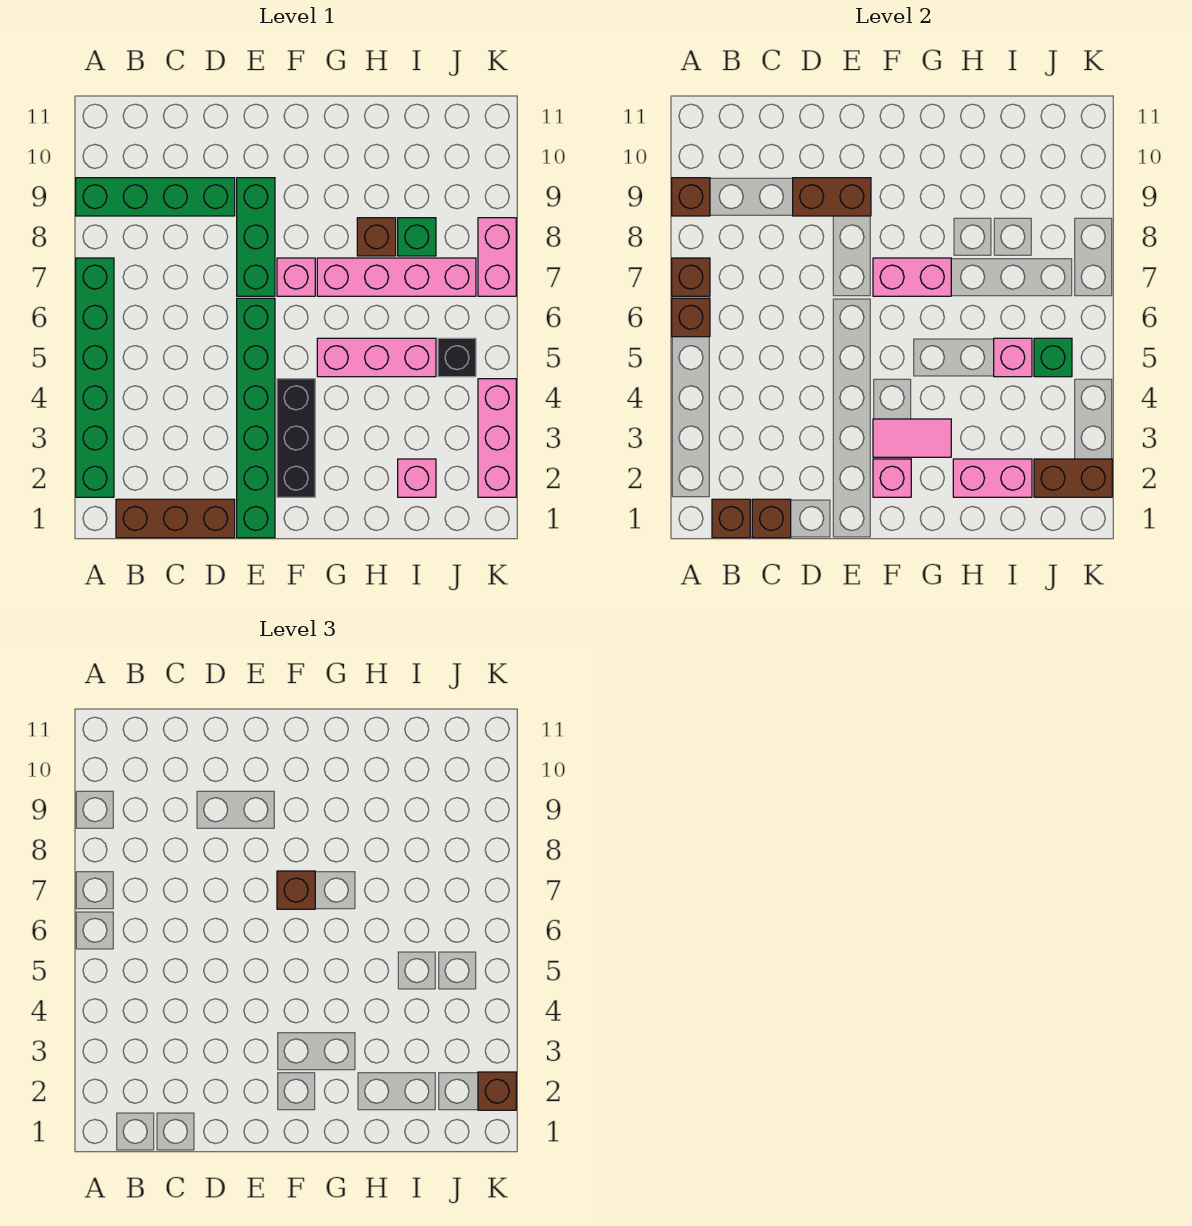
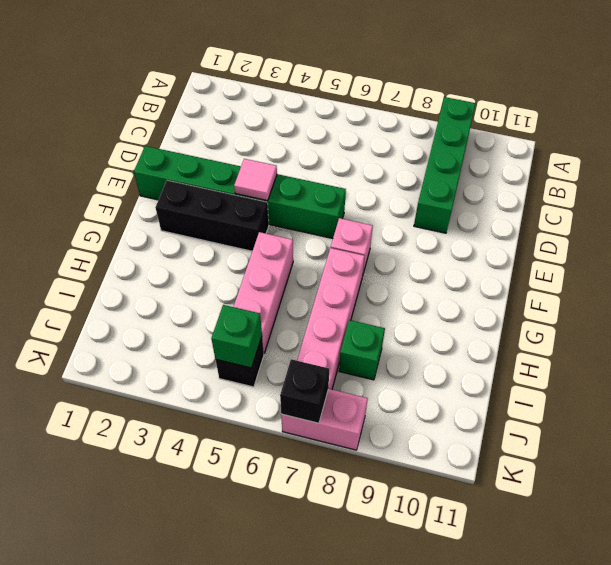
pink tile E4 level 2 -> none
black brick K7 level 2 -> none
none -> green brick A2:A7 level 1
none -> brown brick B1:D1 level 1
none -> green brick E7:E9 level 1
none -> brown brick H8 level 1

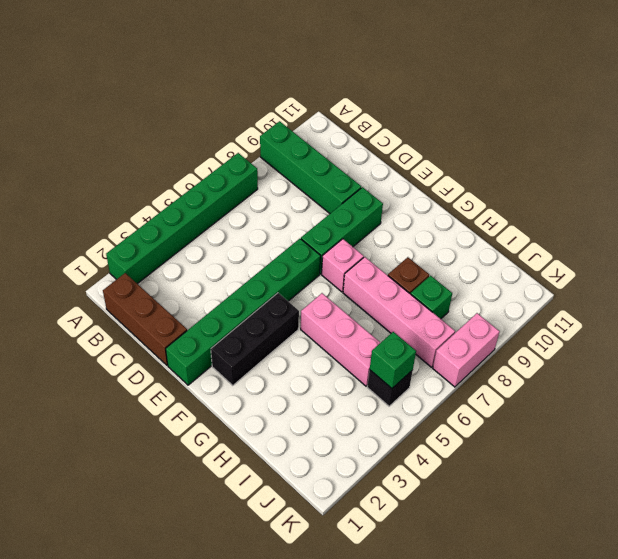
none -> pink brick I2 level 1
none -> pink brick K2:K4 level 1
none -> brown brick A6 level 2
none -> brown brick A7 level 2

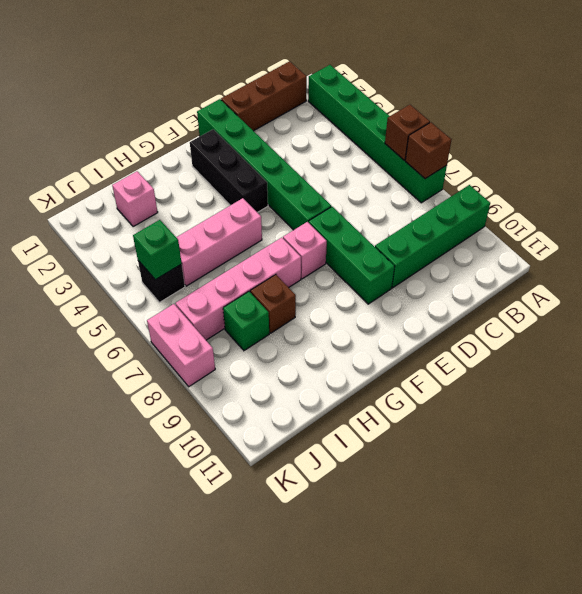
none -> pink brick K2:K4 level 1
none -> brown brick A9 level 2
none -> brown brick B1 level 2
none -> brown brick C1 level 2

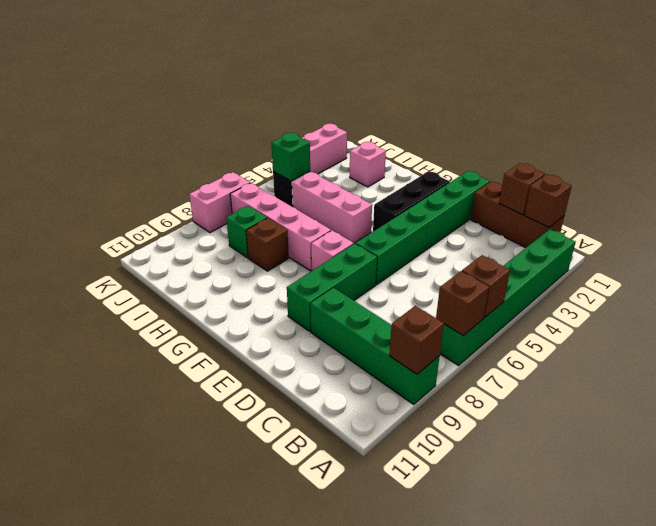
none -> brown brick D9:E9 level 2
none -> pink brick F2 level 2
none -> pink tile F3:G3 level 2
none -> pink brick F7:G7 level 2

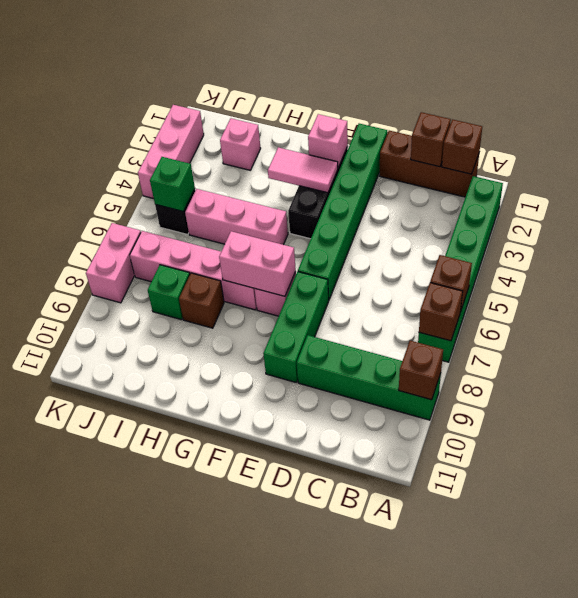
none -> brown brick D9:E9 level 2
none -> pink brick H2:I2 level 2
none -> pink brick I5 level 2
none -> brown brick J2:K2 level 2

